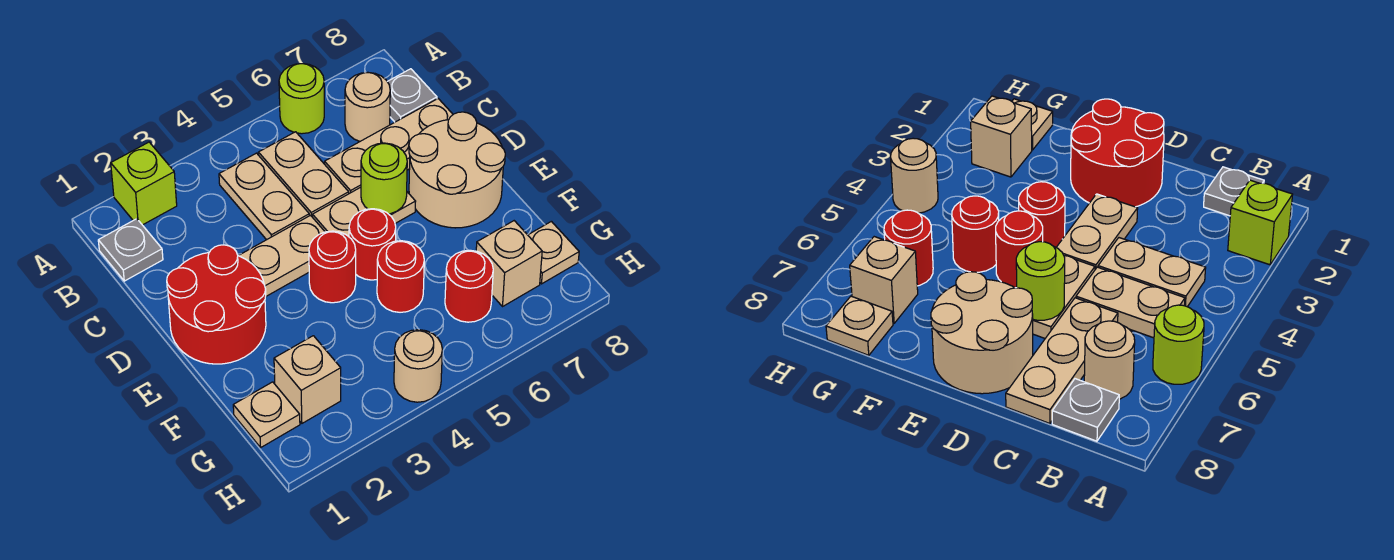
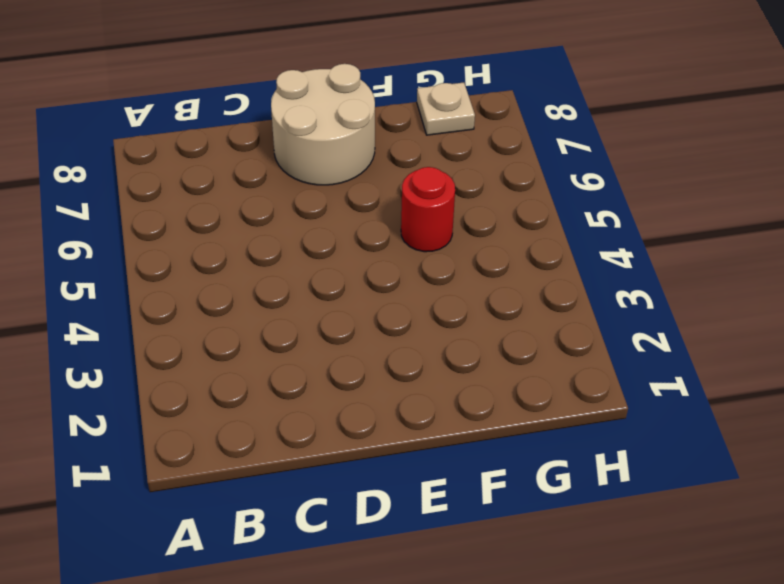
none -> lime brick A2 level 1
none -> lime round brick A6 level 1
none -> grey plate B1 level 1

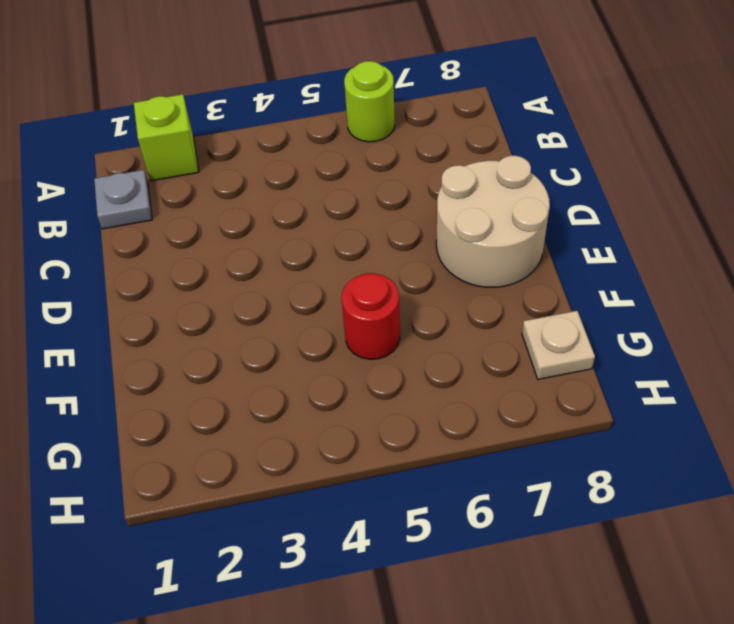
none -> tan plate B4:C4 level 1
none -> tan plate B5:C5 level 1
none -> tan round brick B7 level 1

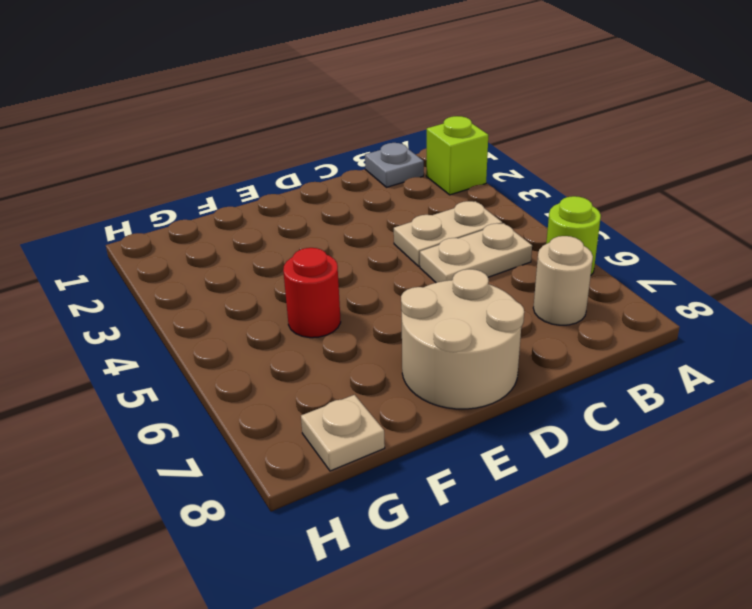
none -> grey plate B8 level 1
none -> tan plate C6:C8 level 1
none -> red round brick D1:E2 level 1

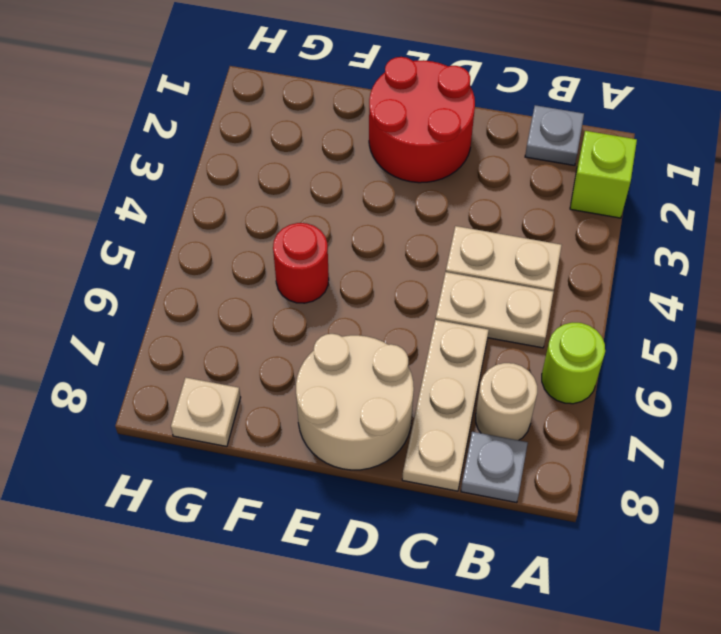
none -> tan plate D3:D4 level 1
none -> tan plate D5:D6 level 1
none -> red round brick E4 level 1

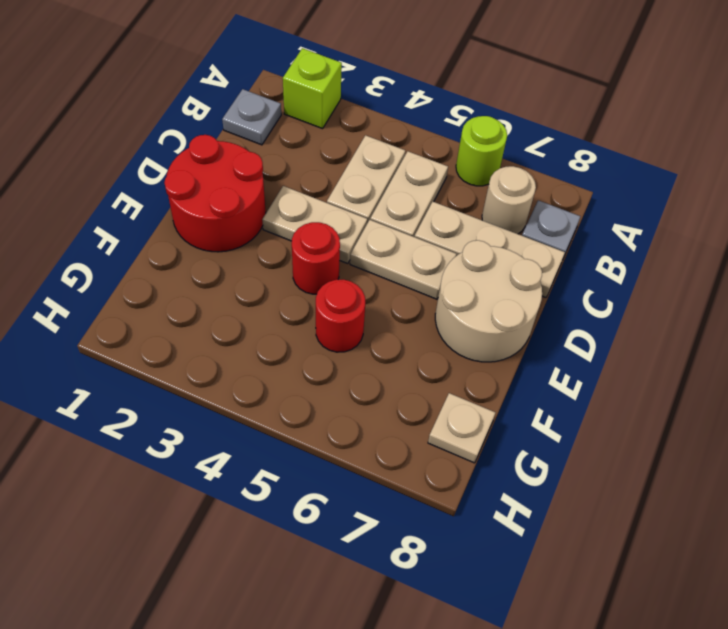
none -> red round brick E5 level 1
none -> tan plate G1 level 1
none -> tan brick G2 level 1

